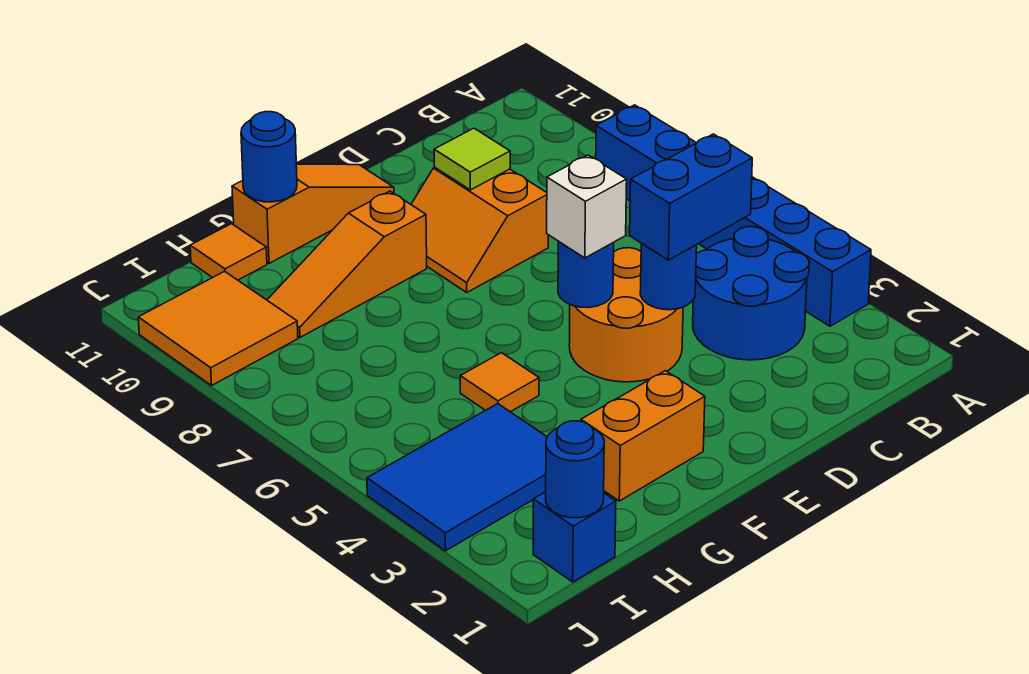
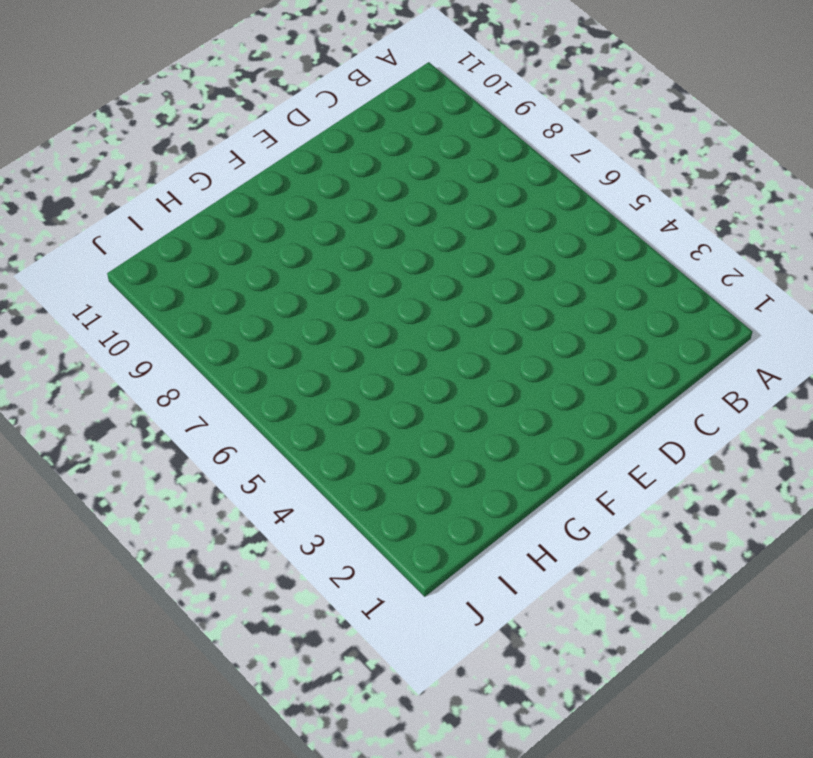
none -> blue brick A3:A8 level 1
none -> blue round brick B3:C4 level 1
none -> orange round brick D4:E5 level 1

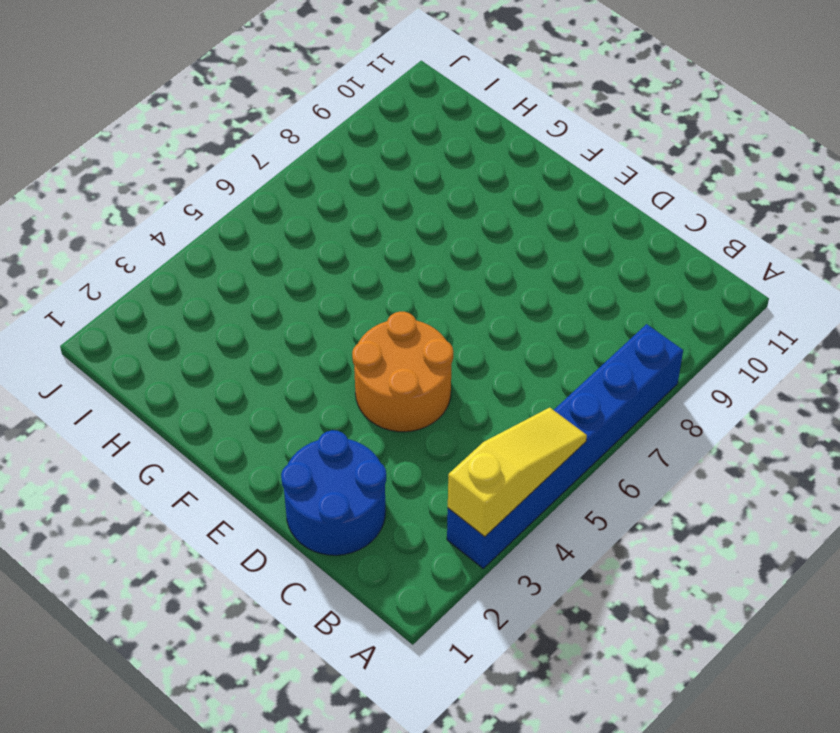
yellow slope A3:A5 level 2 top 3 -> none
blue round brick C1:D2 level 1 -> blue round brick B3:C4 level 1
none -> orange slope D8:E9 level 1 top D
none -> orange slope E11:G11 level 1 top G
none -> orange brick F2:G2 level 1

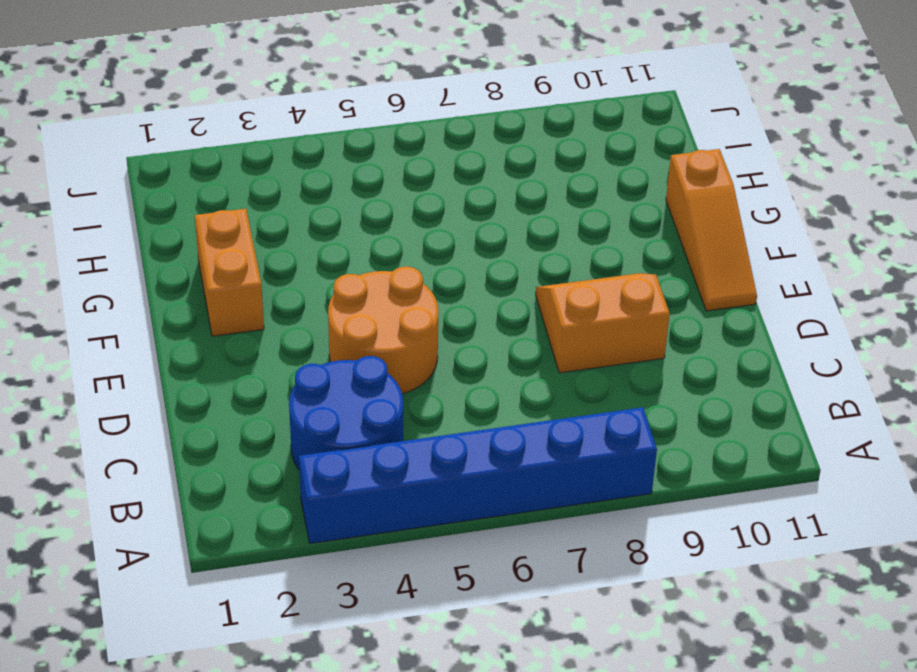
none -> orange slope F9:H9 level 1 top F
none -> orange tile G5 level 1
none -> blue tile H3:J4 level 1

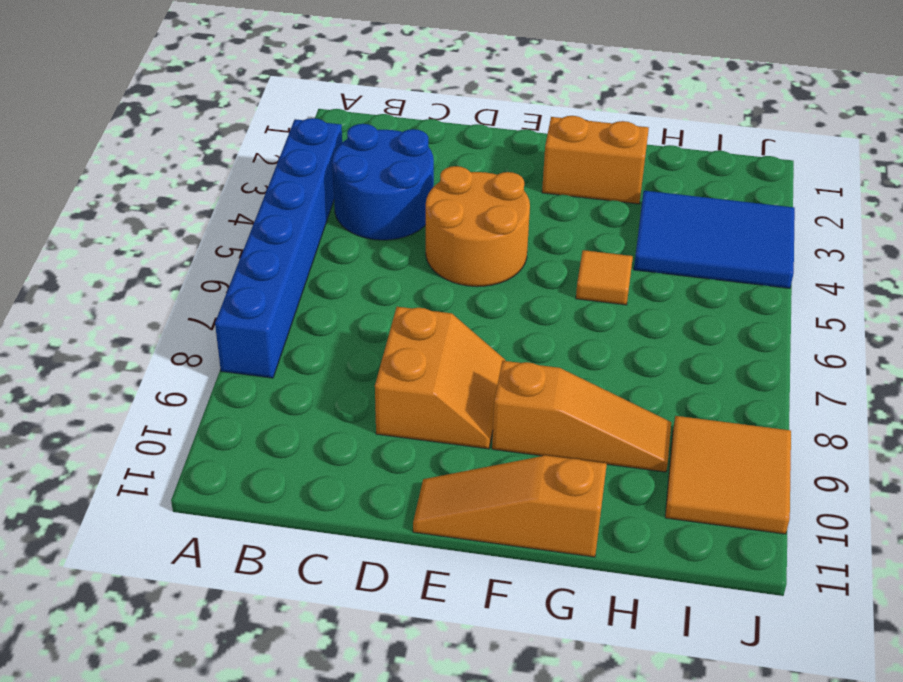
none -> orange tile H11 level 1
none -> blue brick I1 level 1
none -> blue round brick D4 level 2

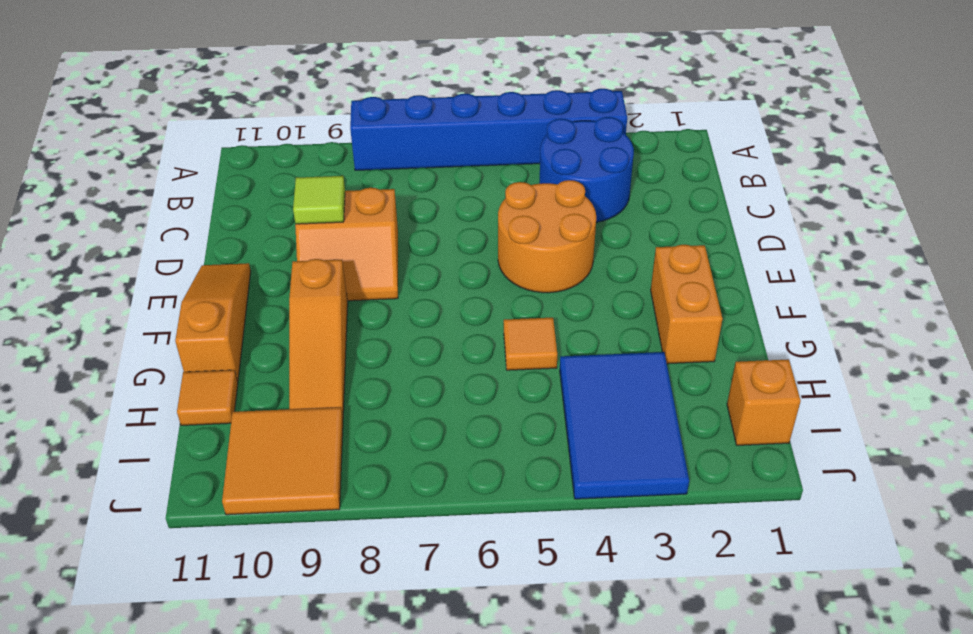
orange brick I1 level 1 -> blue brick I1 level 1
none -> blue round brick D4 level 2
none -> blue round brick E5 level 2
none -> blue round brick G11 level 2

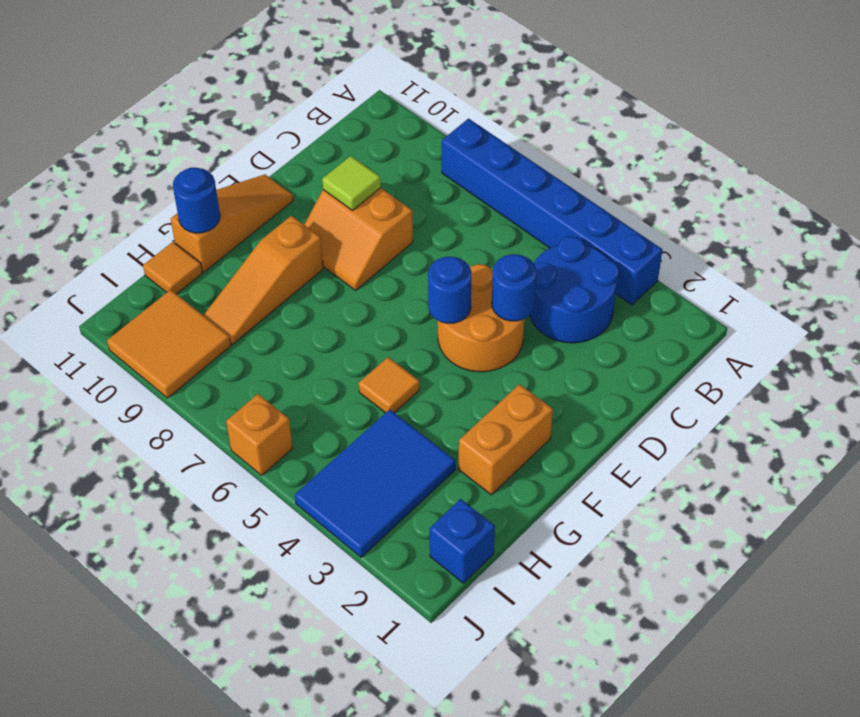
orange brick J6 level 1 -> none
none -> blue round brick I1 level 2
none -> blue brick C4:D4 level 3
none -> white brick E5 level 3

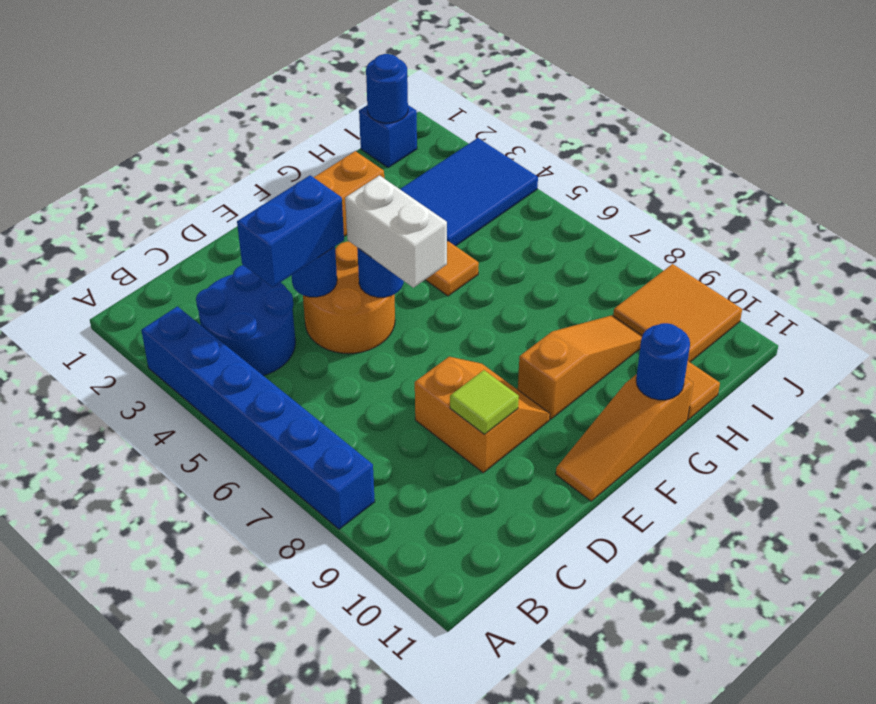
white brick E5:E6 level 3 -> white brick E5 level 3

